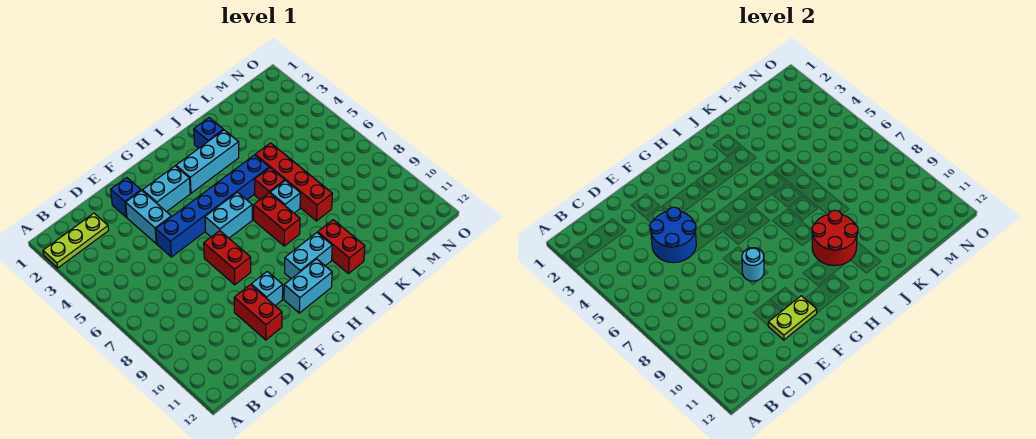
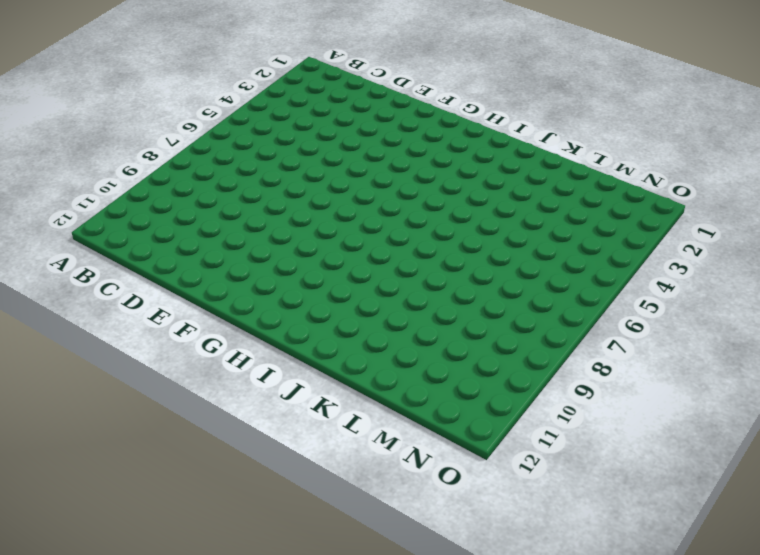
none -> lime plate A2:C2 level 1
none -> blue brick E2 level 1
none -> cyan brick E3:E4 level 1

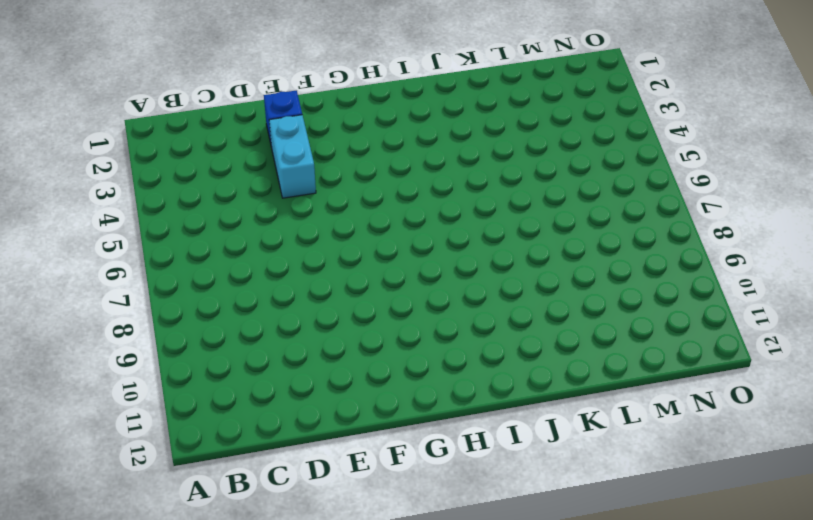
none -> lime plate A2:C2 level 1
none -> blue brick E5:J5 level 1
none -> red brick E10:E11 level 1

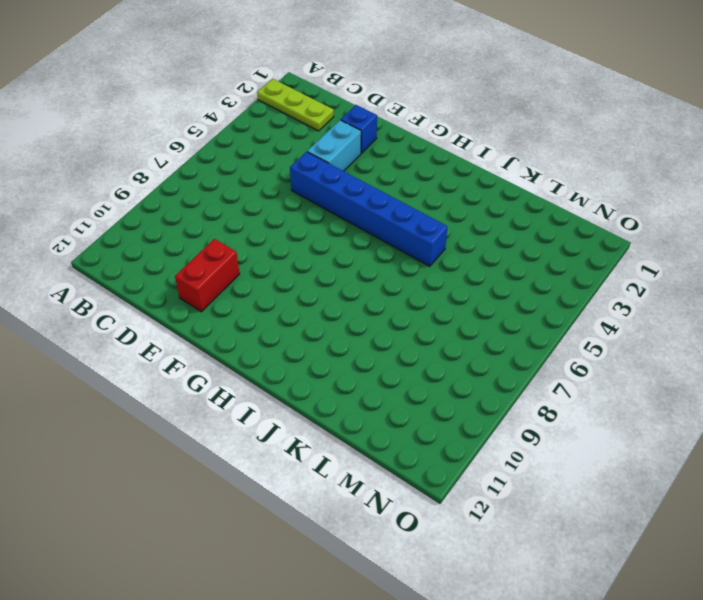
none -> cyan brick F3:G3 level 1
none -> red brick F7:F8 level 1
none -> cyan brick F10 level 1

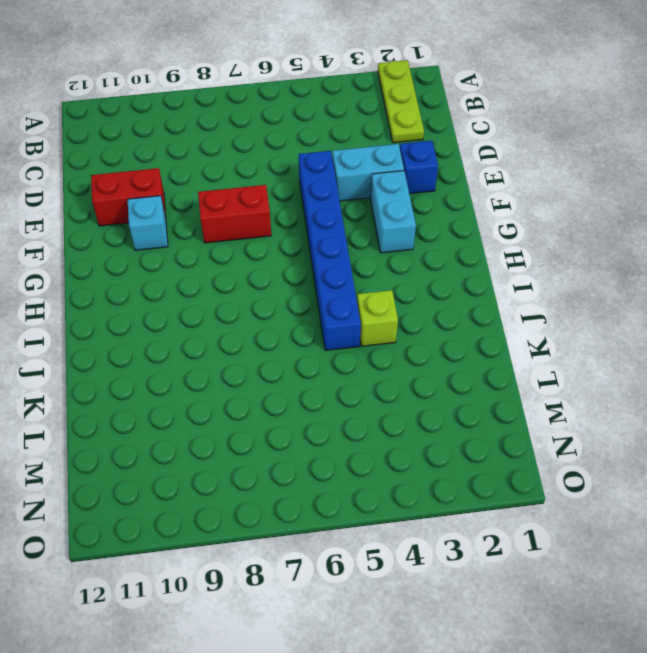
lime brick J4 level 1 -> none
none -> cyan brick G6:H6 level 1
none -> cyan brick G11:H11 level 1
none -> cyan brick H3:J3 level 1

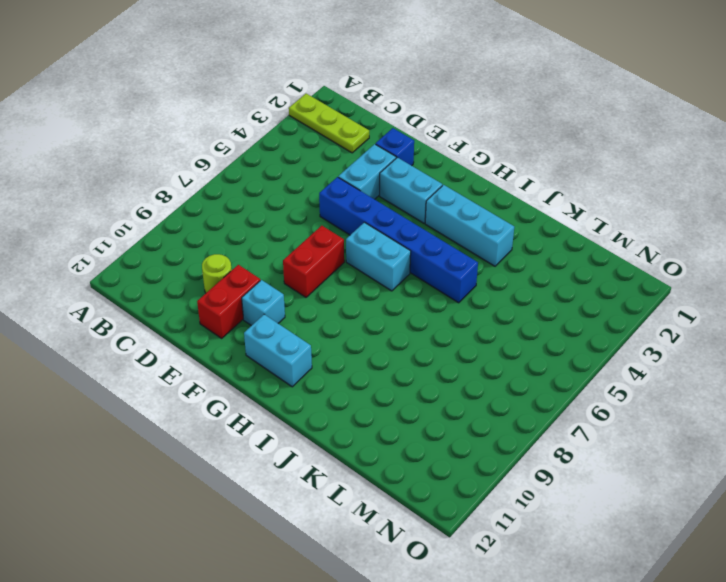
lime round brick D10 level 1 -> none
none -> cyan brick H10:I10 level 1
none -> red brick I7:I8 level 1
none -> blue brick J2 level 1

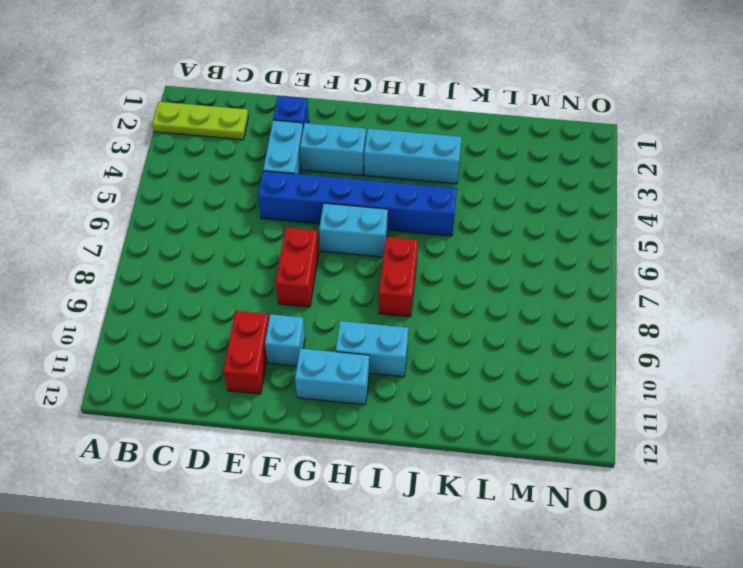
none -> blue brick J2 level 1
none -> red brick J6 level 1
none -> cyan brick J7 level 1

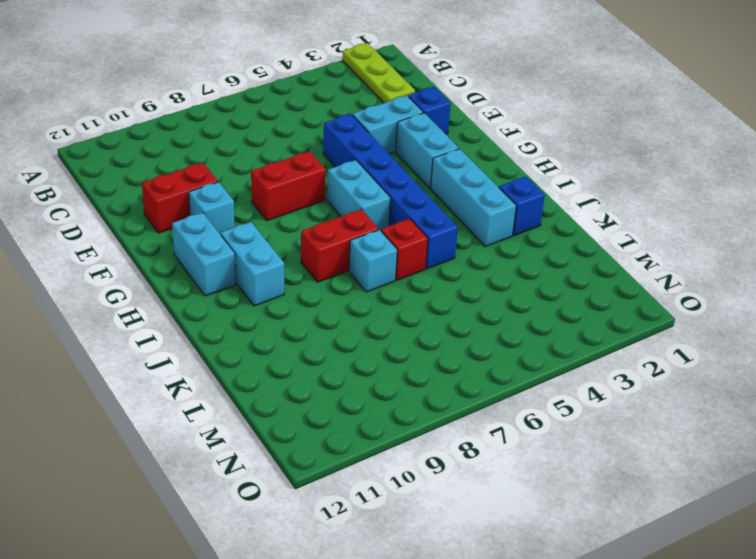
none -> red brick J10:J11 level 1
none -> red brick K5:K8 level 1
none -> blue round brick D4:E5 level 2

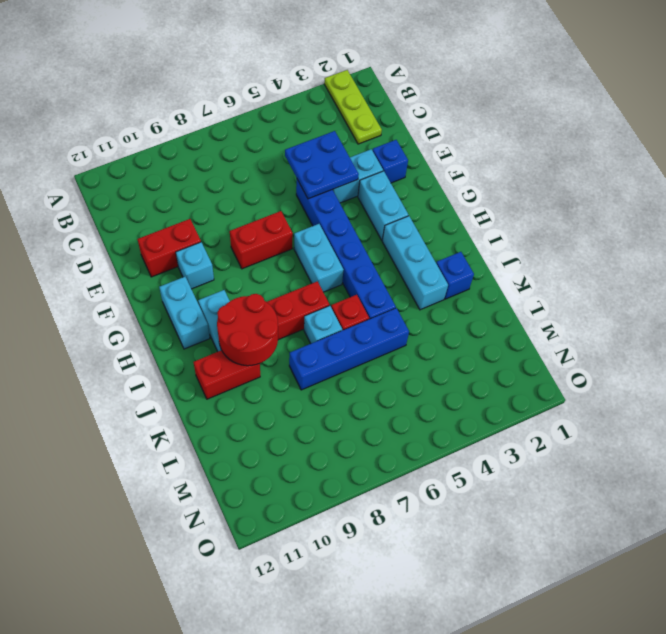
blue plate D4:E5 level 2 -> blue round brick D4:E5 level 2
blue brick K5:K8 level 1 -> red brick K5:K8 level 1
none -> lime plate E11:F11 level 2
none -> cyan round brick F8 level 2

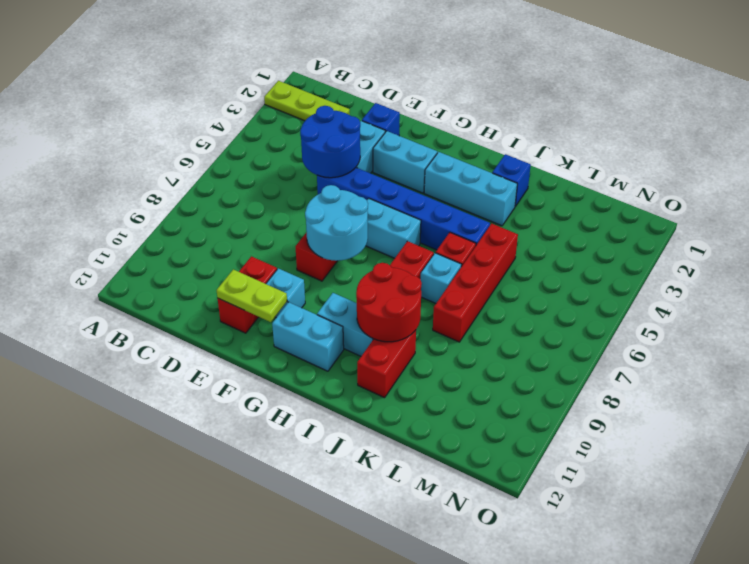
cyan round brick F7:G8 level 2 -> cyan round brick F8 level 2

